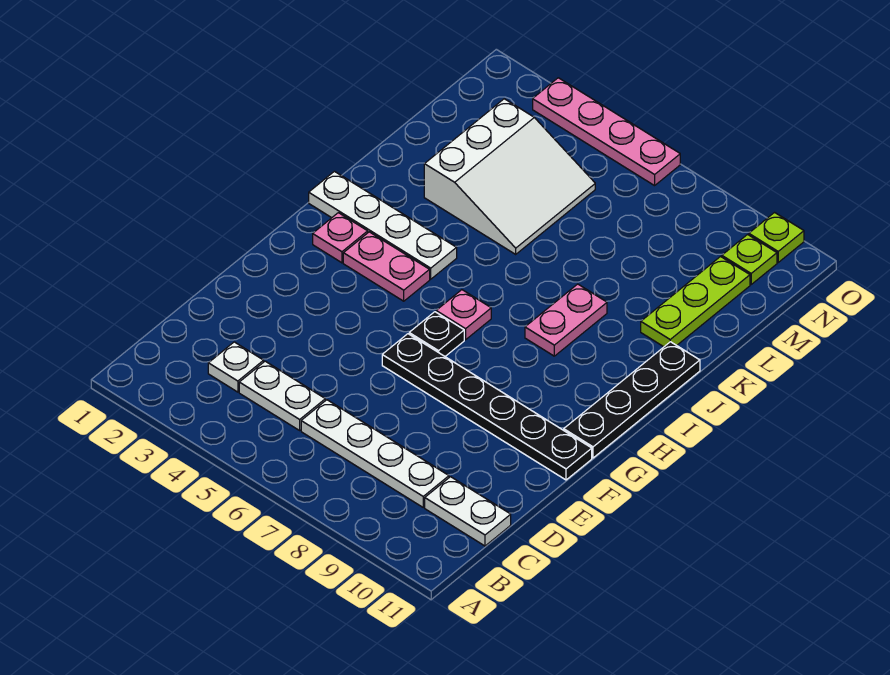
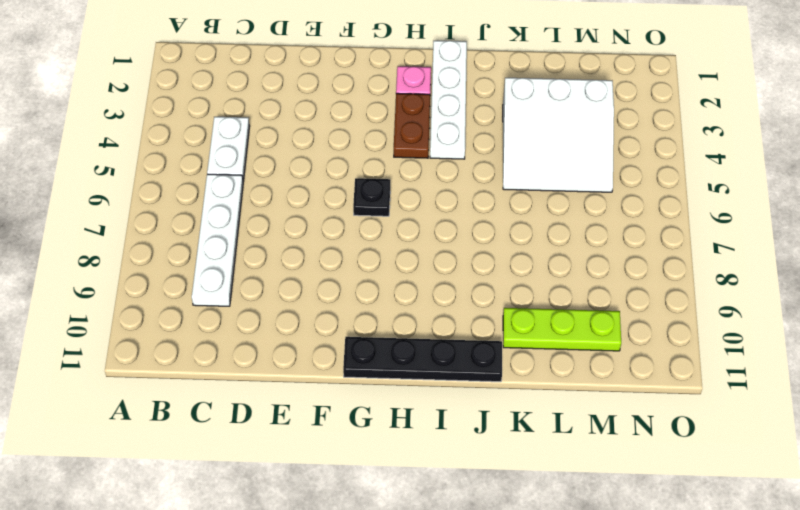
brown plate H3:H4 level 1 -> pink plate H3:H4 level 1
none -> white plate C3 level 1
none -> white plate C10:C11 level 1
none -> black plate F6:F11 level 1

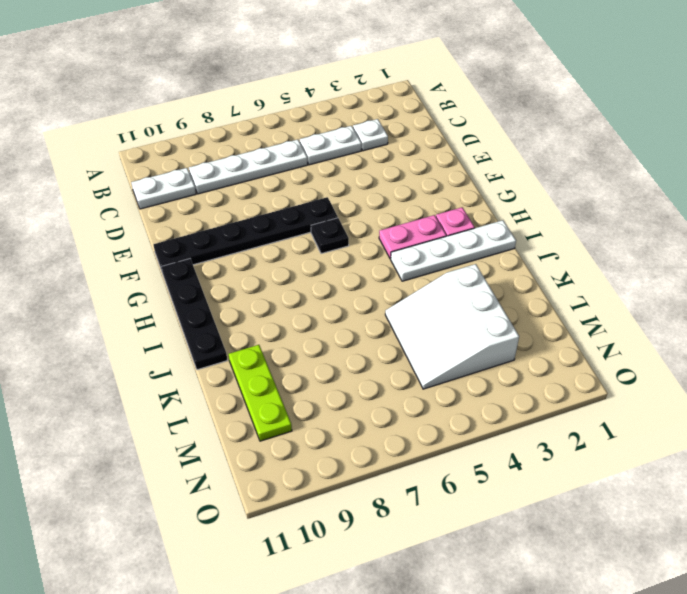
none -> pink plate H6 level 1
none -> pink plate I8:J8 level 1
none -> lime plate N10 level 1

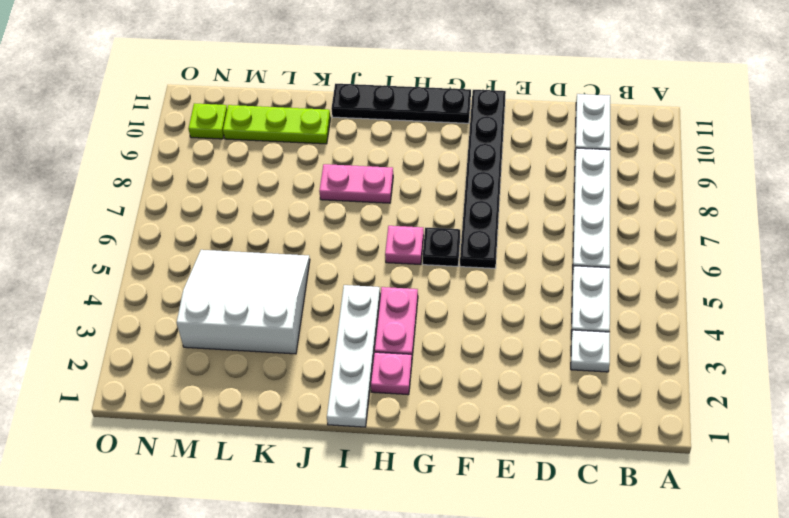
none -> pink plate O3:O6 level 1
none -> lime plate O10 level 1

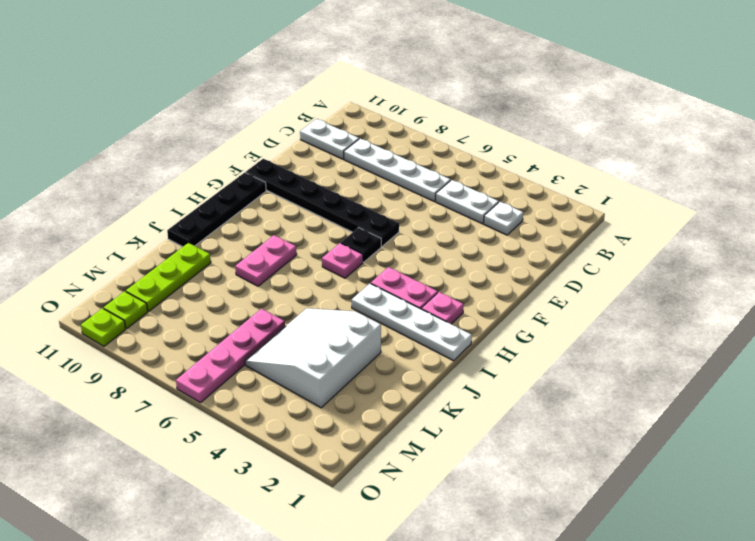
pink plate L6:O6 level 1 -> pink plate O3:O6 level 1

